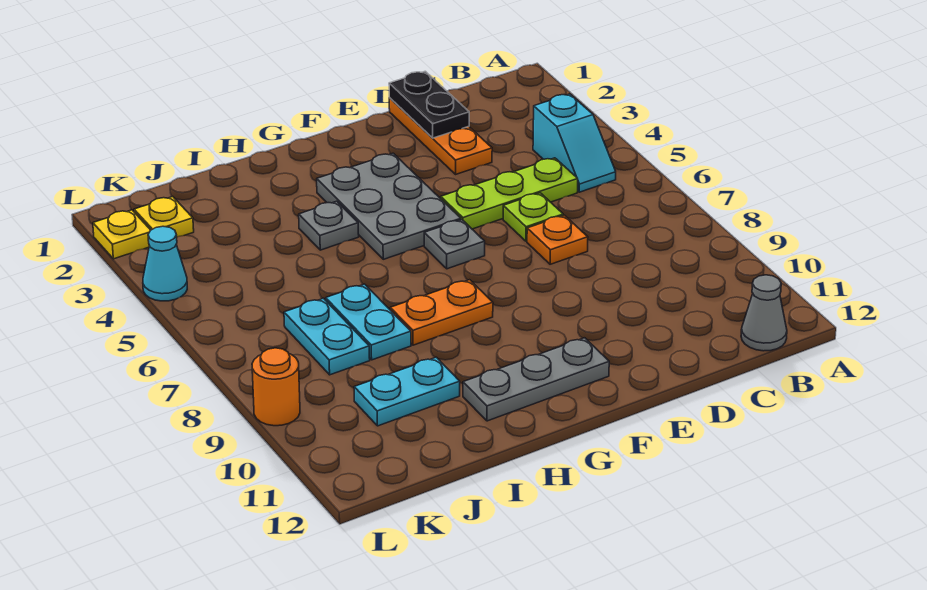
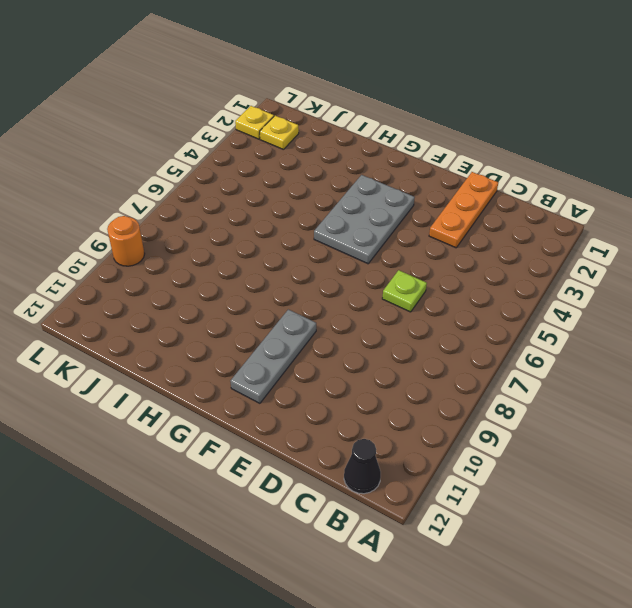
black cone B12 level 1 -> grey cone B12 level 1
grey plate F9:F11 level 1 -> grey plate F11:H11 level 1
none -> cyan slope B4:B5 level 1 top 4
none -> lime plate C5:E5 level 1
none -> orange plate D7 level 1

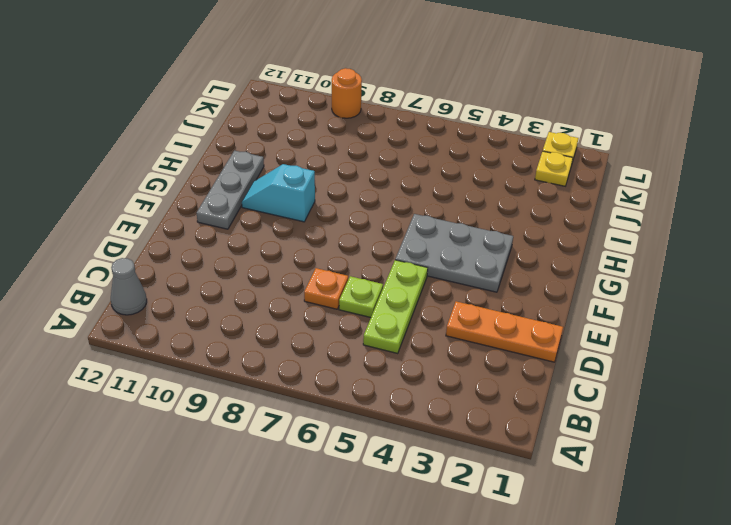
cyan slope G9:G10 level 1 top 9 -> cyan slope B4:B5 level 1 top 4
none -> grey plate F6 level 1
none -> orange plate G8:H8 level 1
none -> grey plate H4 level 1

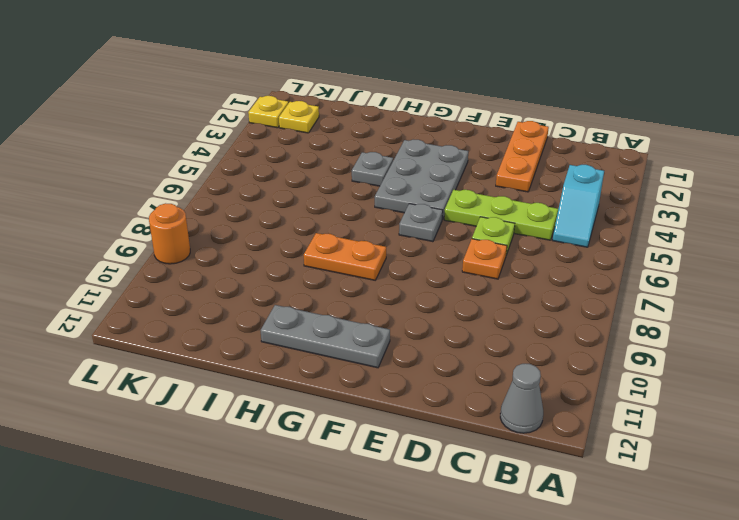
none -> cyan plate I7:I8 level 1
none -> cyan plate I10:J10 level 1
none -> cyan plate J7:J8 level 1

